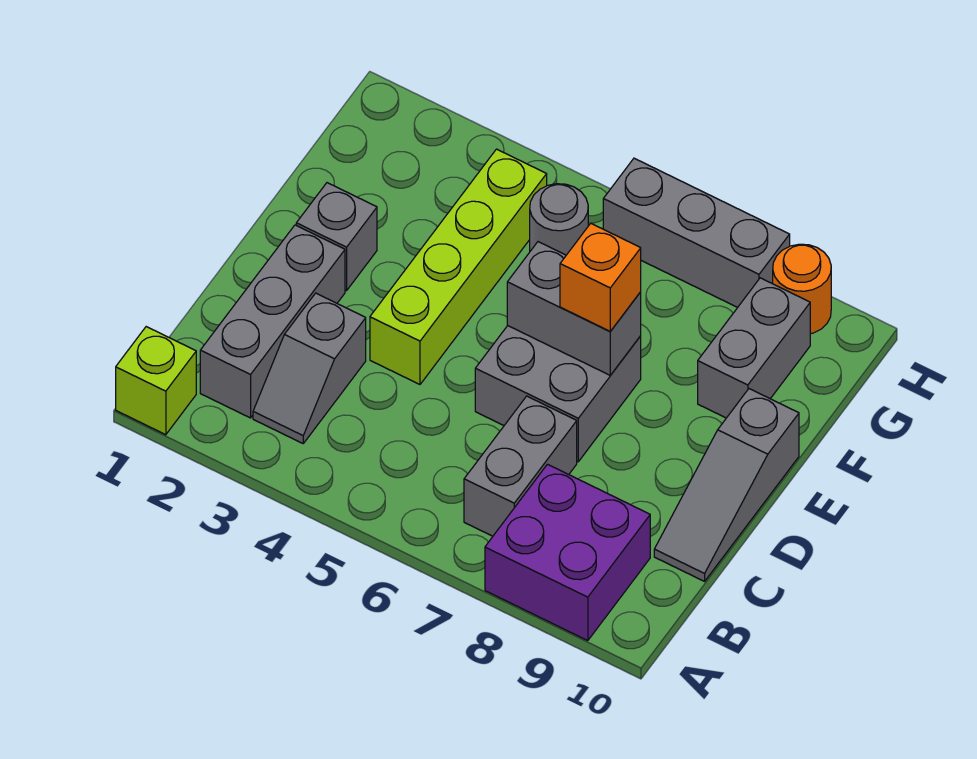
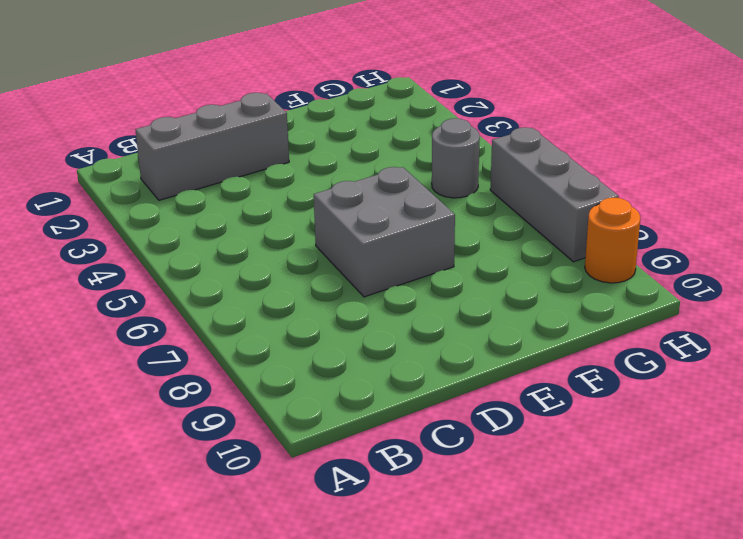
none -> lime brick A1 level 1
none -> purple brick A8:B9 level 1
none -> grey slope B3:C3 level 1 top C

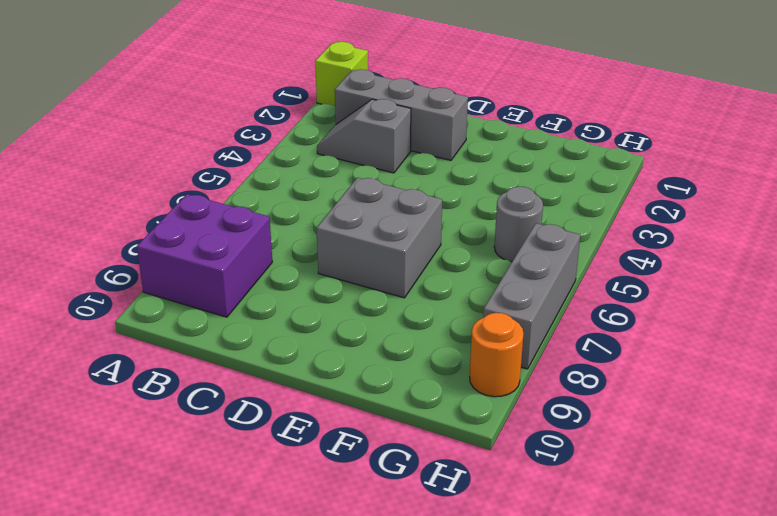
none -> grey brick B7:C7 level 1
none -> grey slope C10:E10 level 1 top E
none -> lime brick D4:G4 level 1

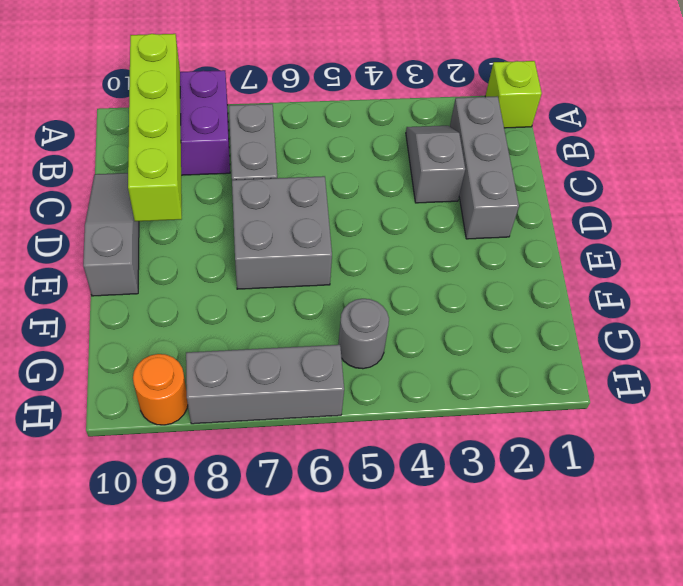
lime brick A9:D9 level 2 -> lime brick D4:G4 level 1
none -> grey brick E2 level 1
none -> grey brick F9:G9 level 1
none -> grey brick E6:E7 level 2

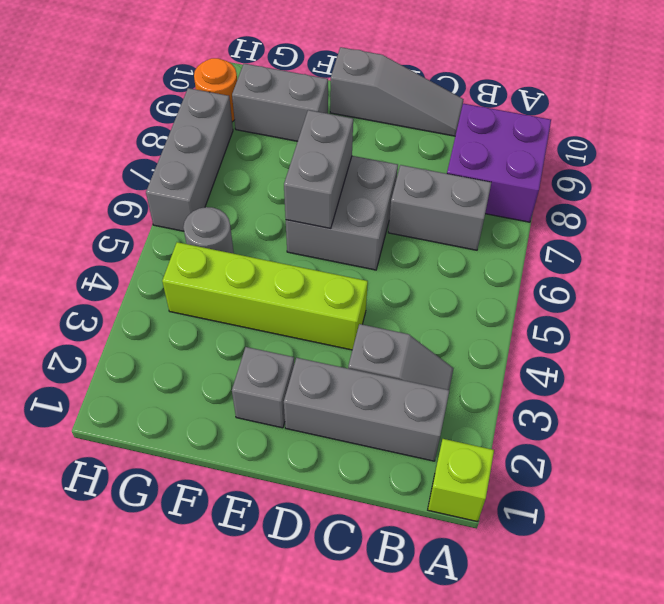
none -> orange brick E7 level 3

